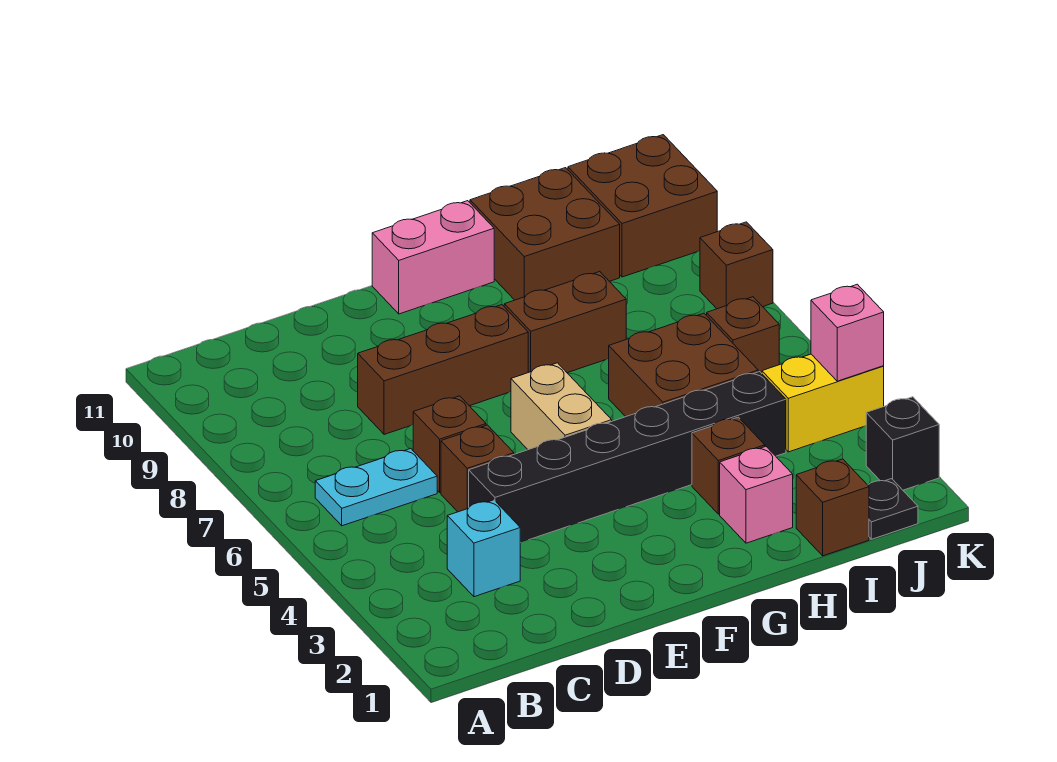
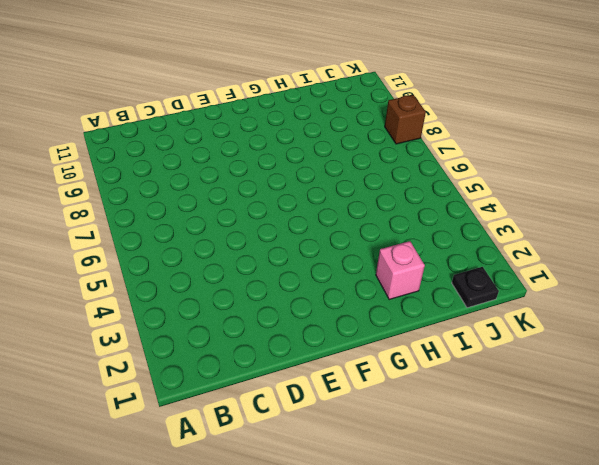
none -> cyan plate B6:C6 level 1
none -> cyan brick C3 level 1
none -> black brick D4:I4 level 1

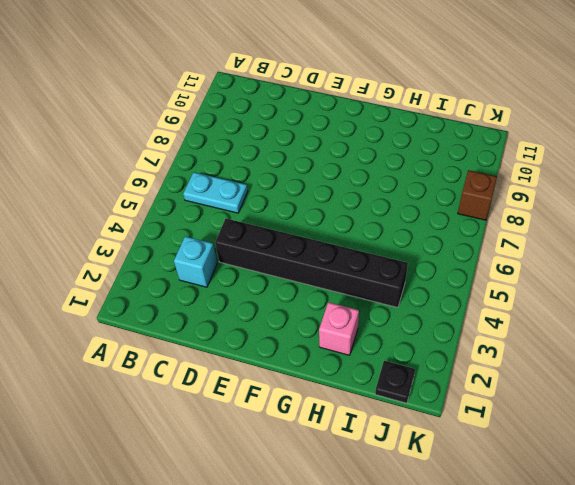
none -> brown brick D5 level 1
none -> brown brick D6 level 1
none -> brown brick D8:F8 level 1

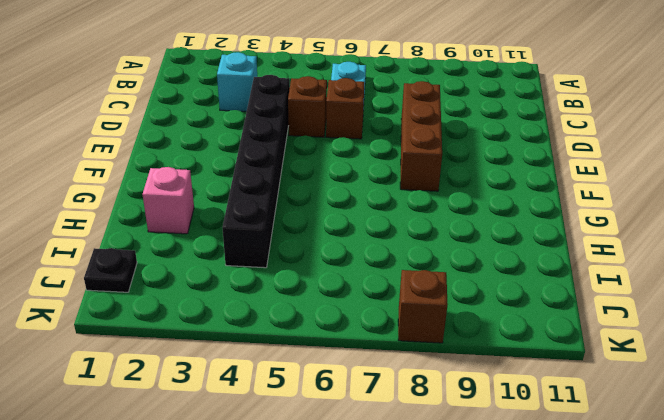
none -> tan brick F5:F6 level 1
none -> pink brick F11:G11 level 1
none -> brown brick G8:H8 level 1

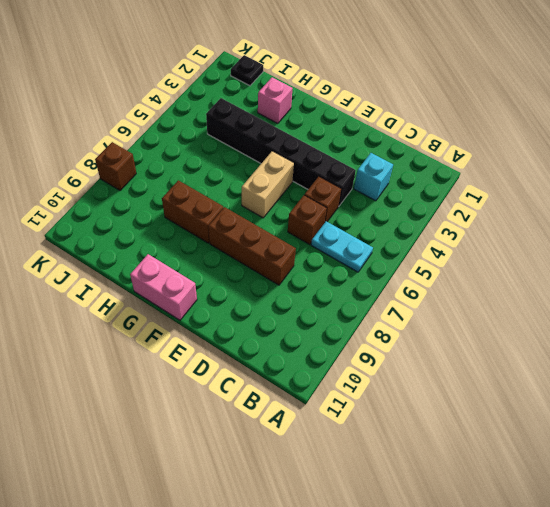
none -> brown brick H3 level 1
none -> brown brick H5:I6 level 1
none -> brown brick H10:I11 level 1

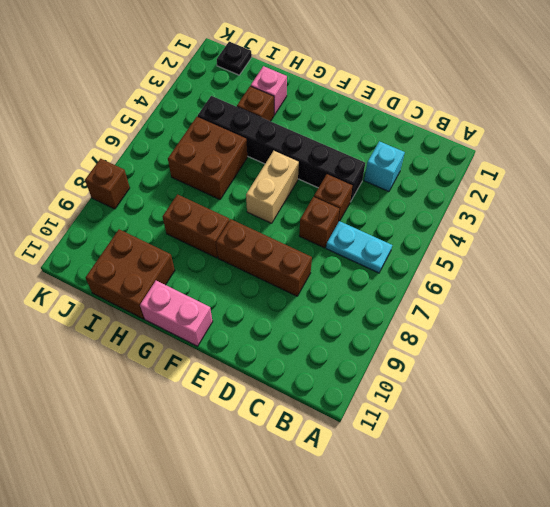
none -> brown brick I1 level 1
none -> yellow brick J4:K4 level 1
none -> brown brick J6 level 1

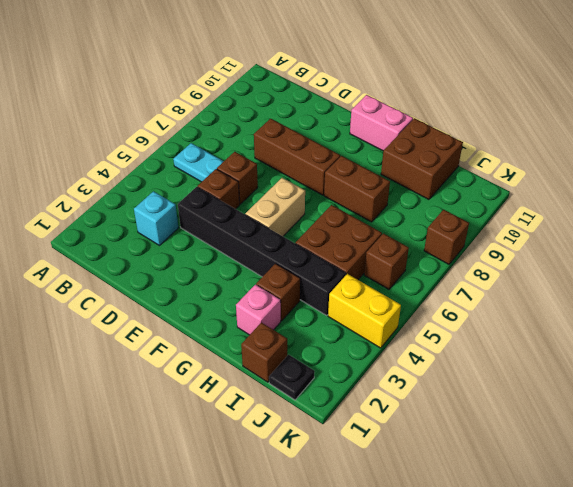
none -> brown brick J10:K11 level 1
none -> black brick K2 level 1
none -> pink brick K4 level 2

